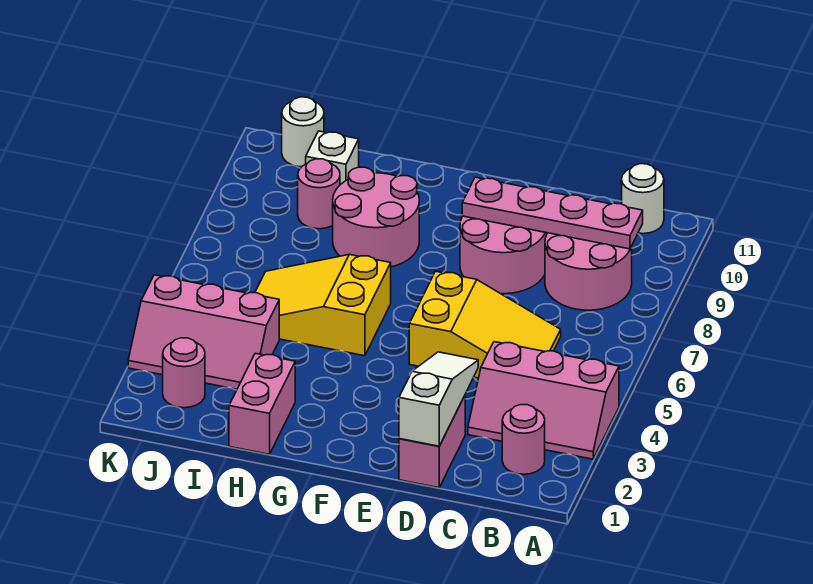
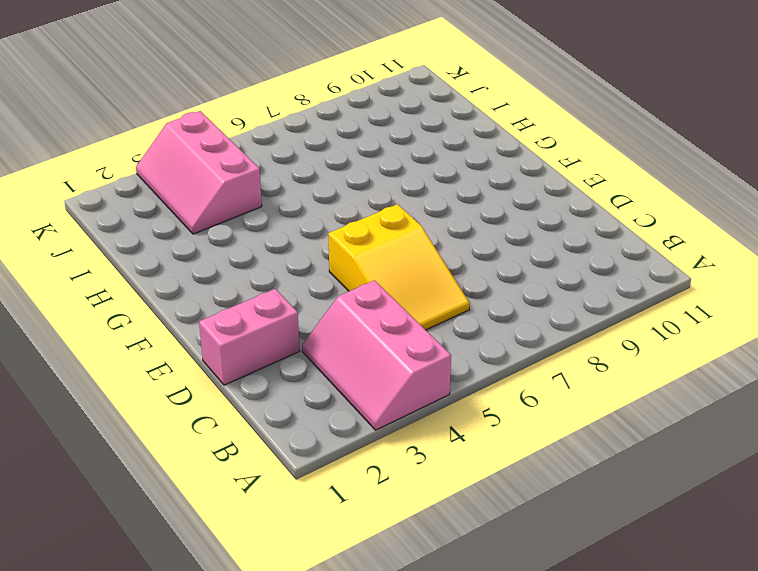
none -> pink round brick B2 level 1
none -> pink round brick B8:C9 level 1
none -> white round brick B11 level 1

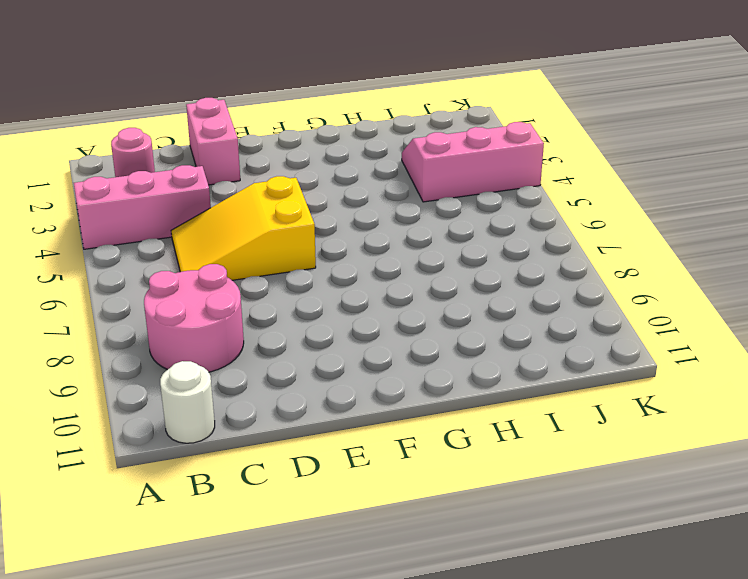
none -> pink round brick D8:E9 level 1
none -> yellow slope G5:I6 level 1 top G
none -> pink round brick G8:H9 level 1

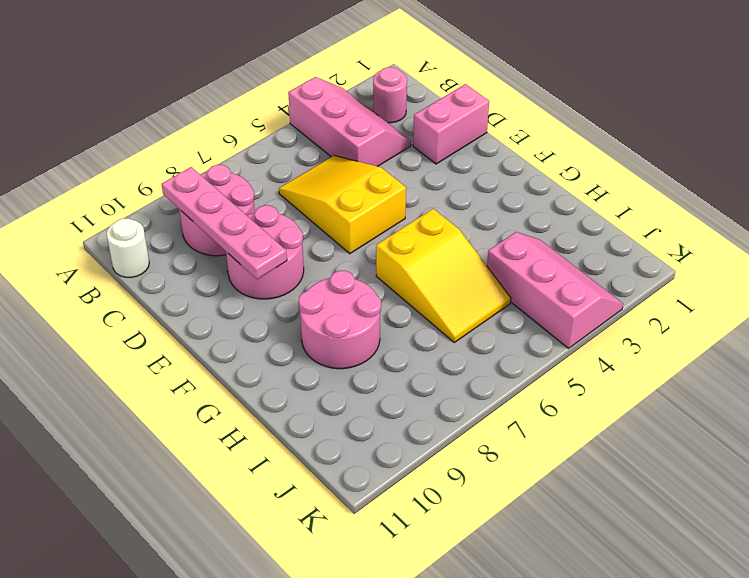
none -> pink brick H1:H2 level 1
none -> pink round brick I9 level 1
none -> white brick I10 level 1

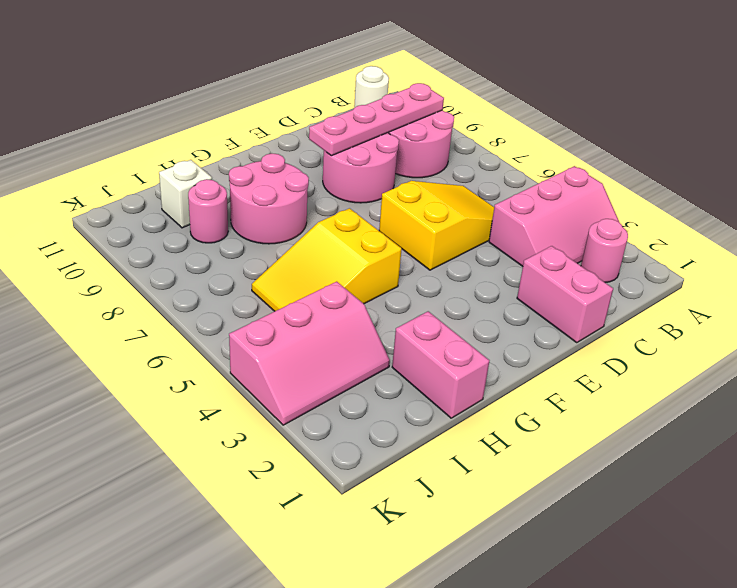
none -> pink round brick J2 level 1
none -> white round brick J11 level 1
none -> white slope D1:D3 level 2 top 1

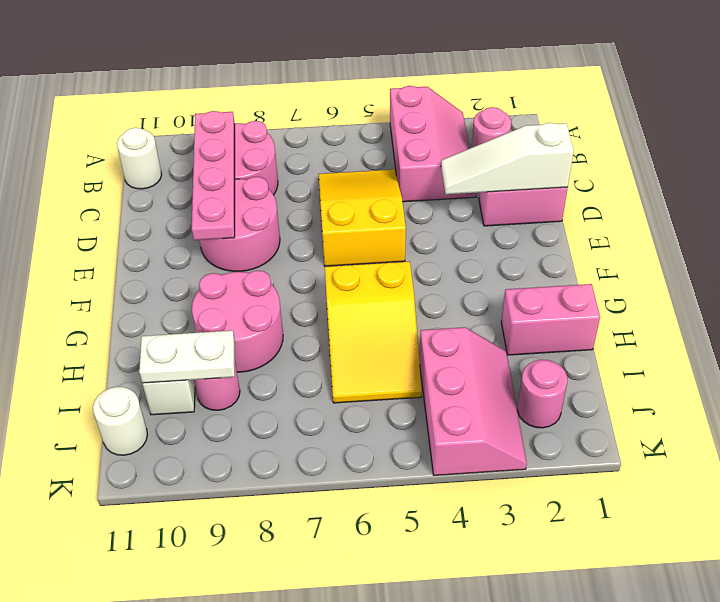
white plate I9:I10 level 2 -> none

